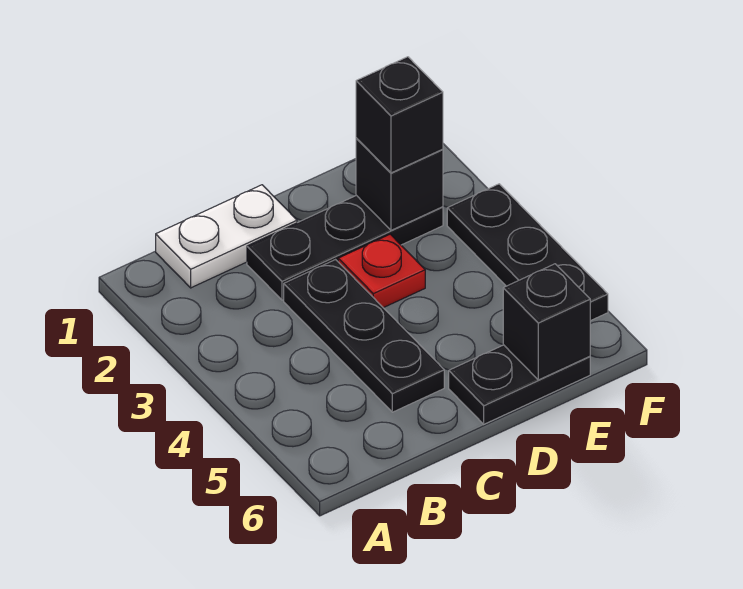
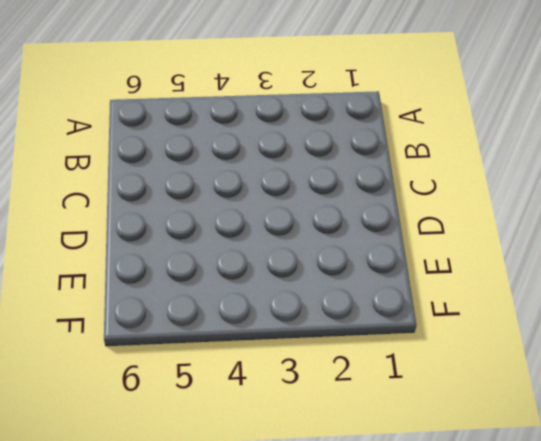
none -> white plate B1:C1 level 1
none -> black plate C2:E2 level 1

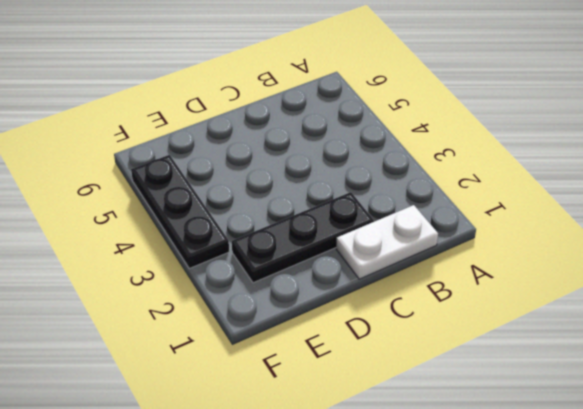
none -> black plate C3:C5 level 1
none -> red plate D3 level 1

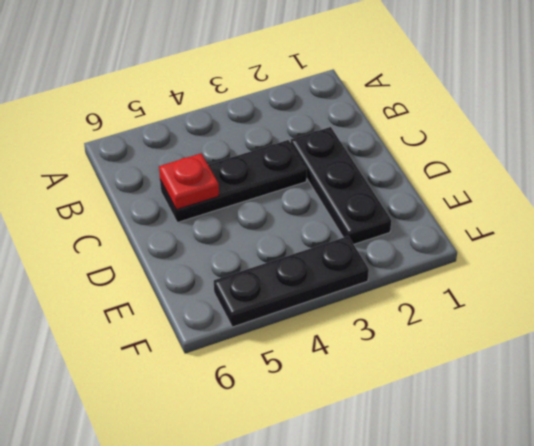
red plate C5 level 2 -> red plate D3 level 1
none -> white plate B1:C1 level 1
none -> black plate D6:E6 level 1

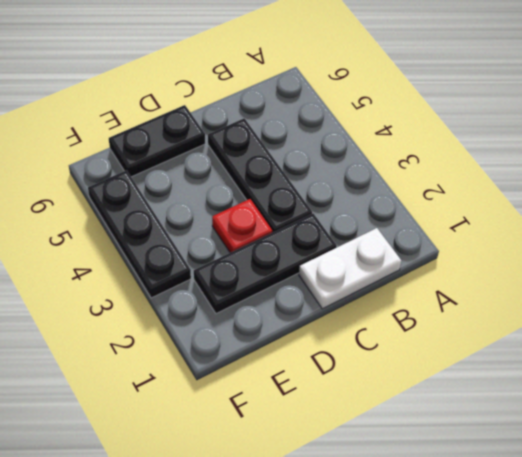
none -> black brick E2 level 2
none -> black brick E6 level 2

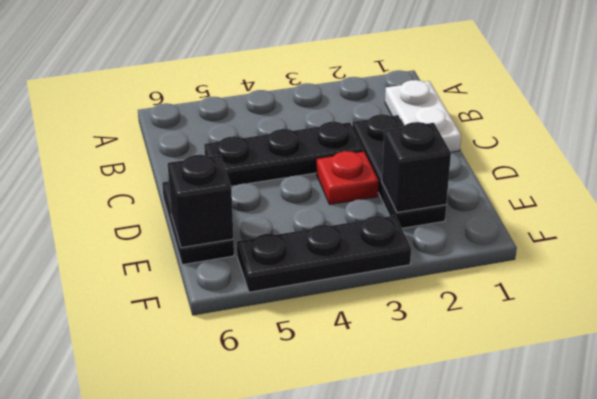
none -> black brick E2 level 3

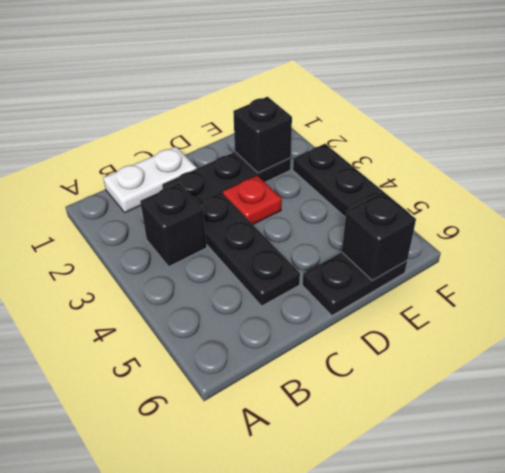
black brick B3 level 1 -> black brick E2 level 3

